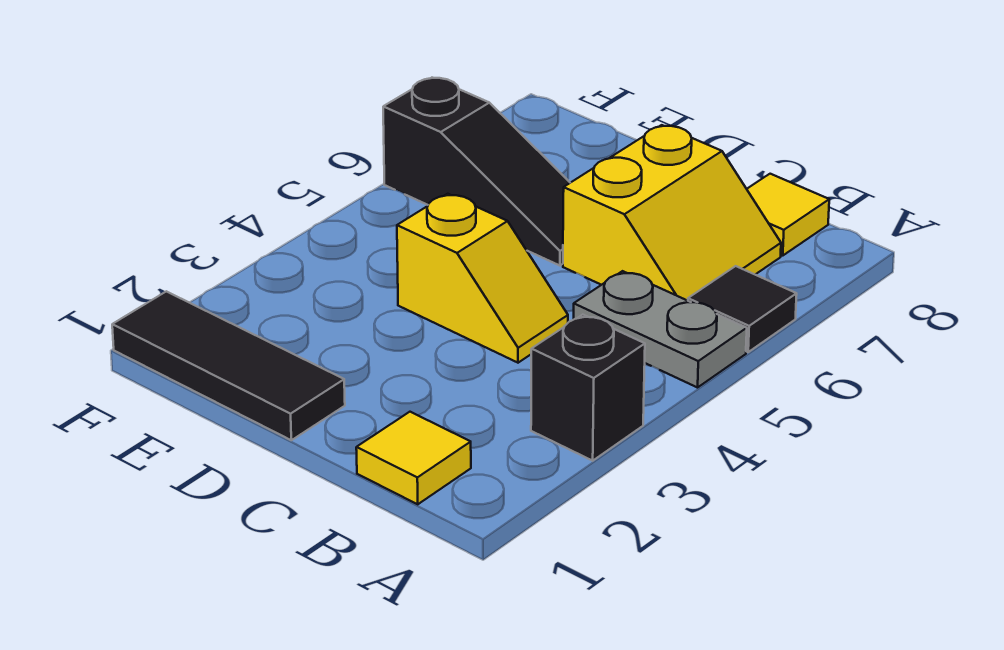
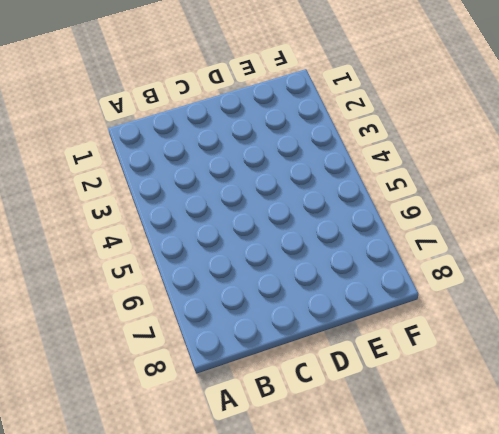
none -> black brick A3 level 1
none -> grey plate A5:B5 level 1

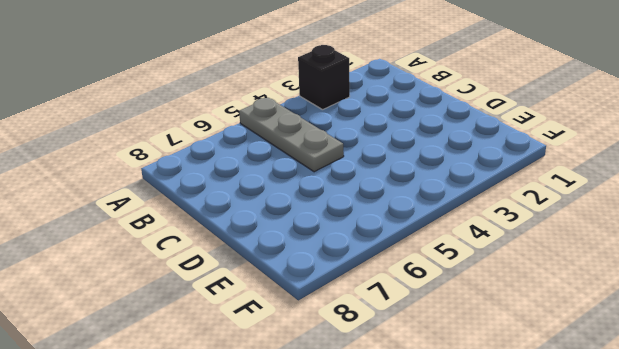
grey plate A5:C5 level 1 -> grey plate A5:B5 level 1
none -> black tile A6 level 1
none -> yellow tile B1 level 1

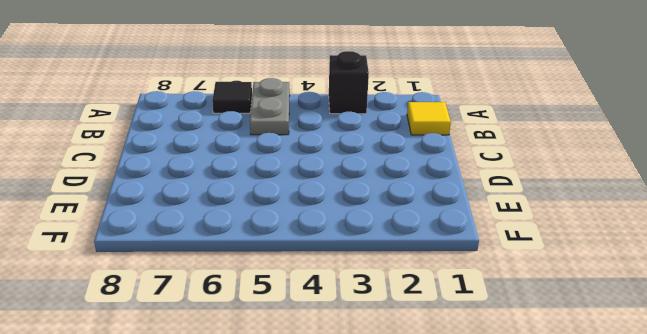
none -> yellow slope B6:C7 level 1 top C
none -> yellow tile B8 level 1

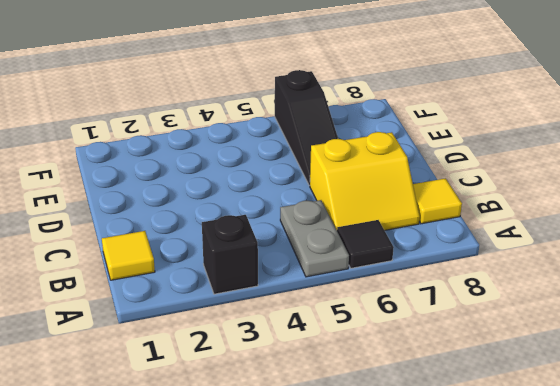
none -> yellow slope C4:D4 level 1 top D
none -> black tile D1:F1 level 1

